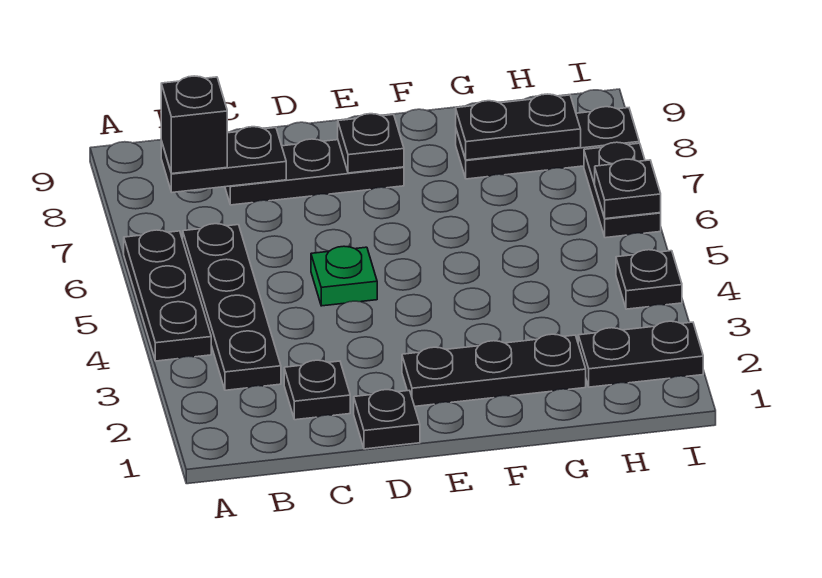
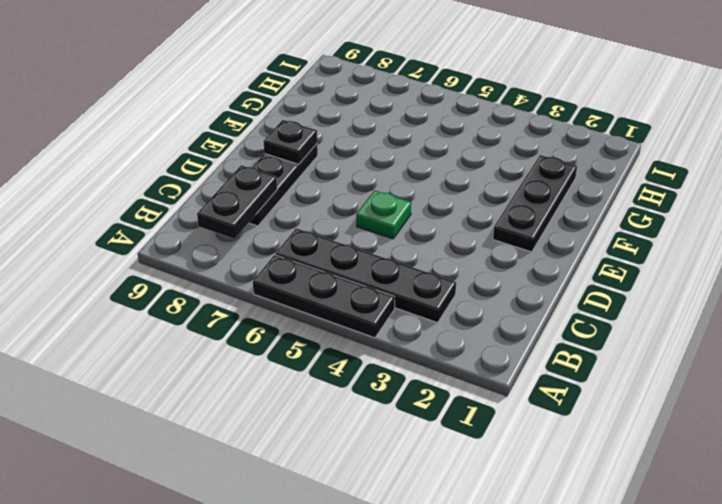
none -> black plate C2 level 1
none -> black plate D1 level 1
none -> black plate G8:I8 level 1

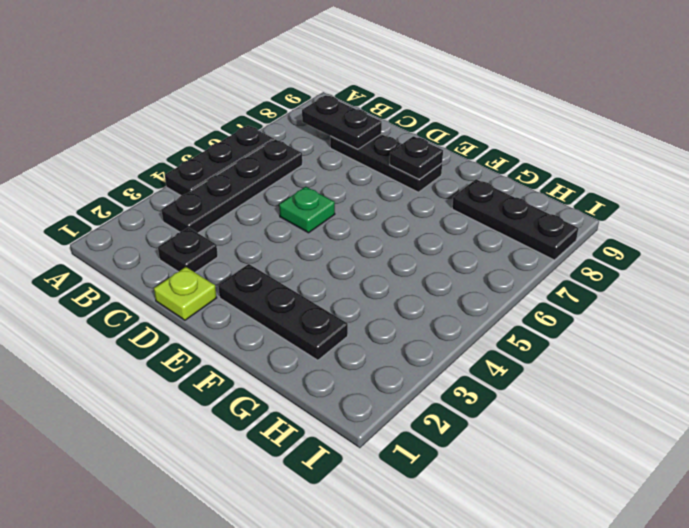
lime plate D1 level 1 -> black plate D1 level 1
none -> black plate H2:I2 level 1
none -> black plate I4 level 1
none -> black plate I6:I7 level 1

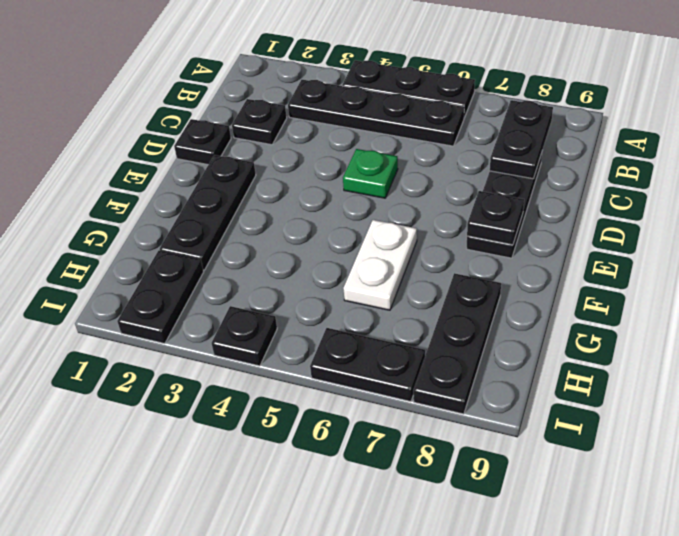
white plate F6:G6 level 1 -> none
none -> black plate G8:H8 level 2
none -> black plate I6 level 2
none -> black brick B8 level 3

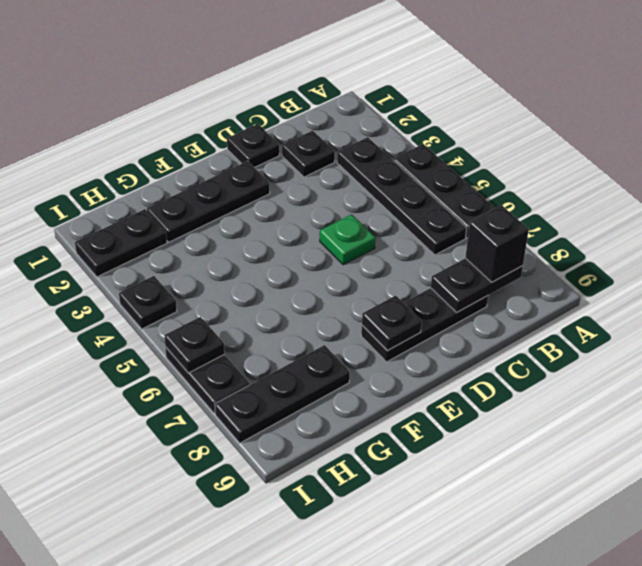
none -> black plate G8:H8 level 2

